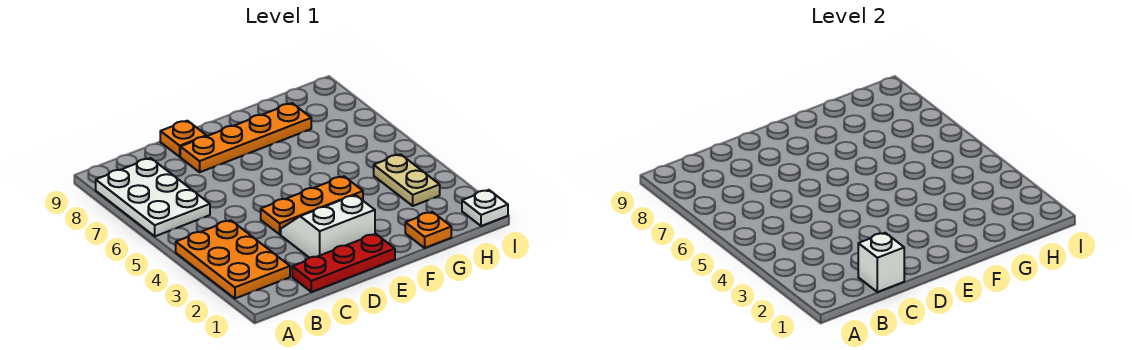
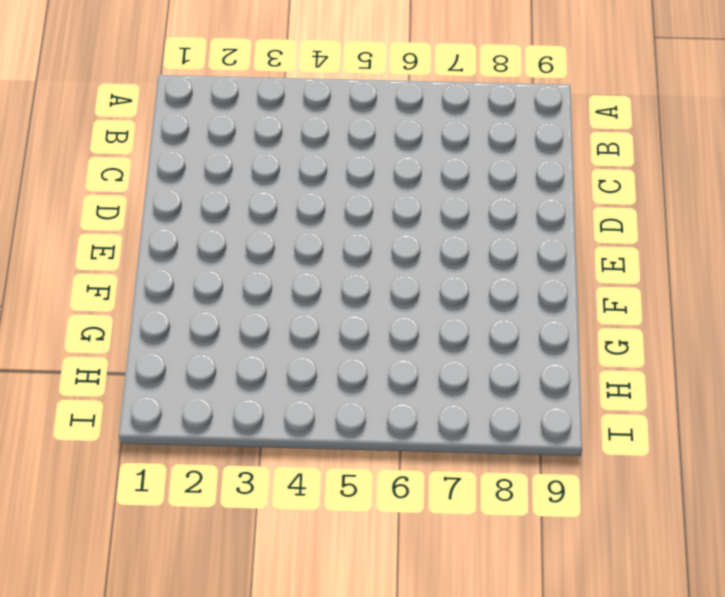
none -> orange plate A2:B4 level 1
none -> white plate A6:B8 level 1

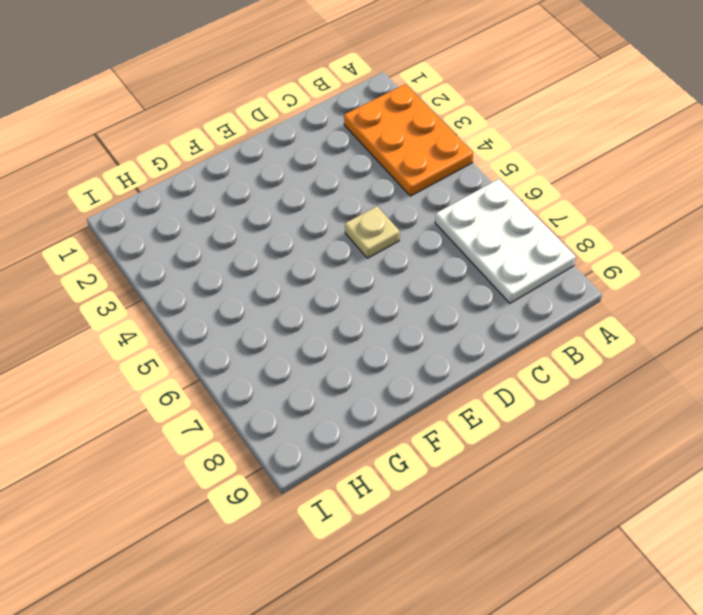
tan plate D5 level 1 -> none
none -> red plate C1:E1 level 1
none -> white slope D2:E3 level 1 top 2

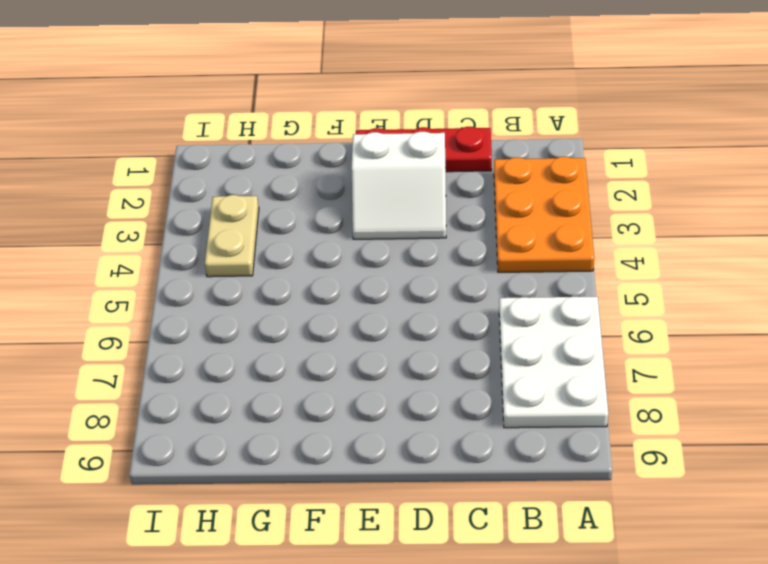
none -> orange plate D4:F4 level 1
none -> orange plate D8:G8 level 1

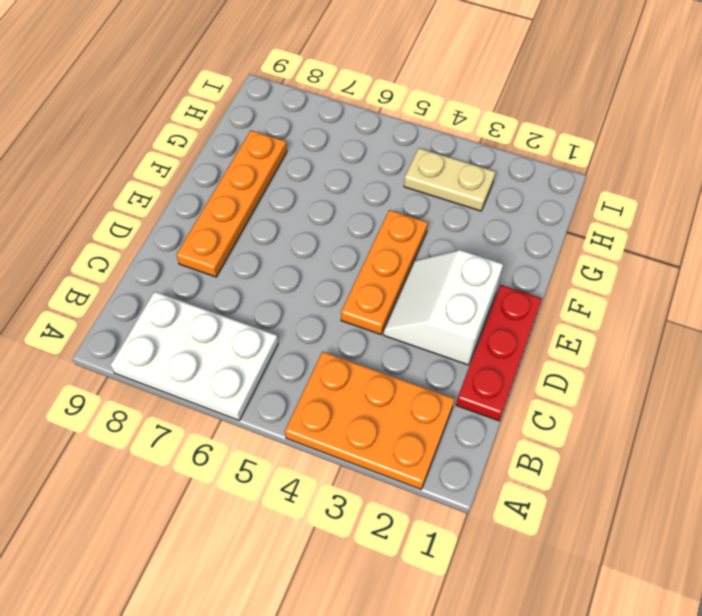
none -> orange plate D9 level 1
none -> orange plate G1 level 1

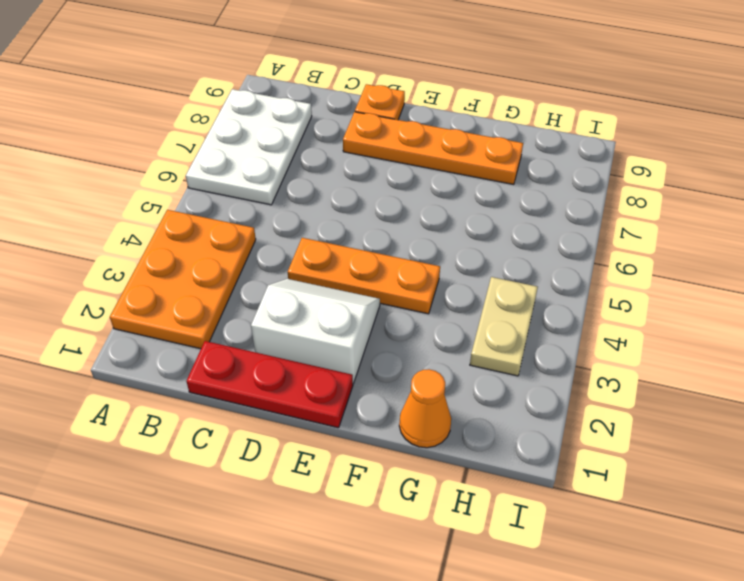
orange cone G1 level 1 -> orange plate G1 level 1
none -> white plate I1 level 1
none -> white brick C1 level 2

